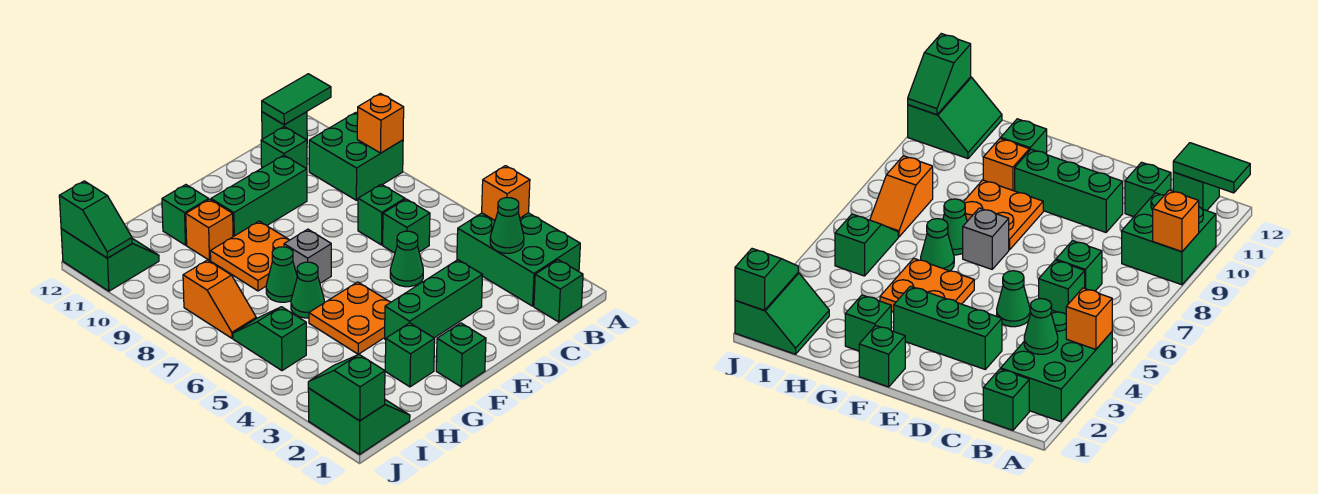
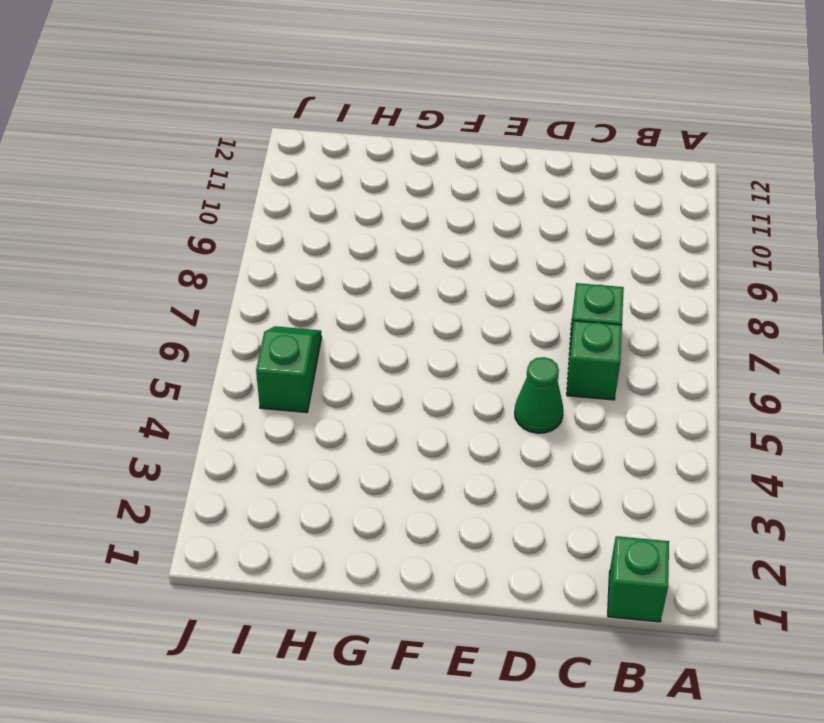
none -> green brick A2:B4 level 1
none -> green brick A9:B10 level 1
none -> green brick B12 level 1

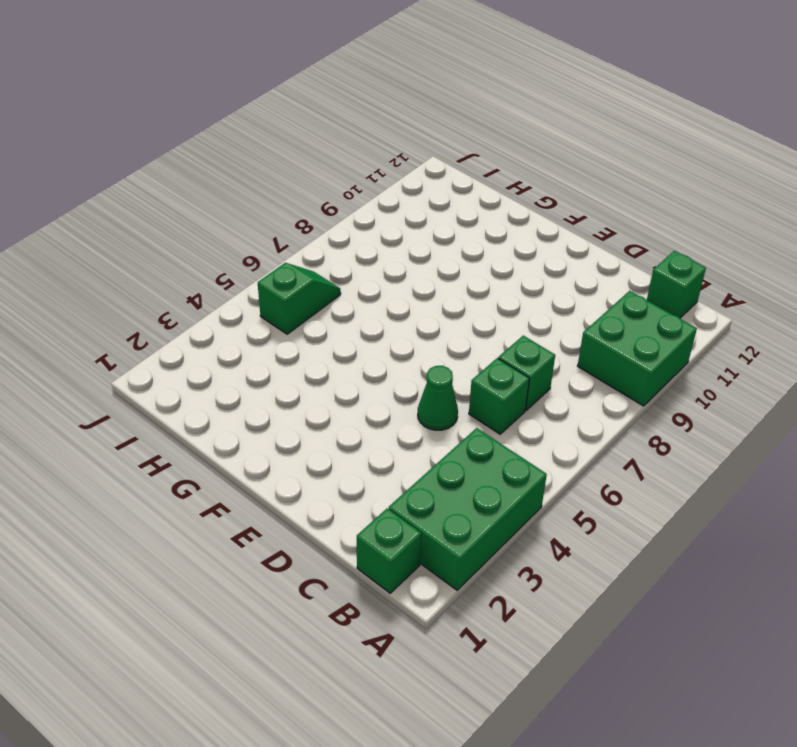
none -> green brick C11 level 1
none -> green brick D3:F3 level 1
none -> green brick D10:F10 level 1

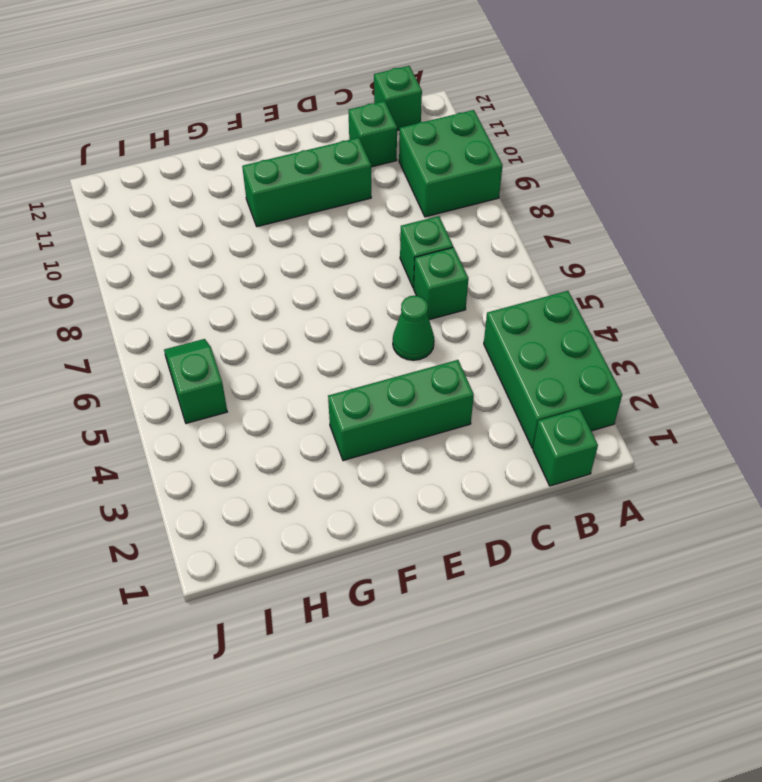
none -> green brick F1 level 1
none -> orange plate F4:G5 level 1
none -> grey brick F7 level 1

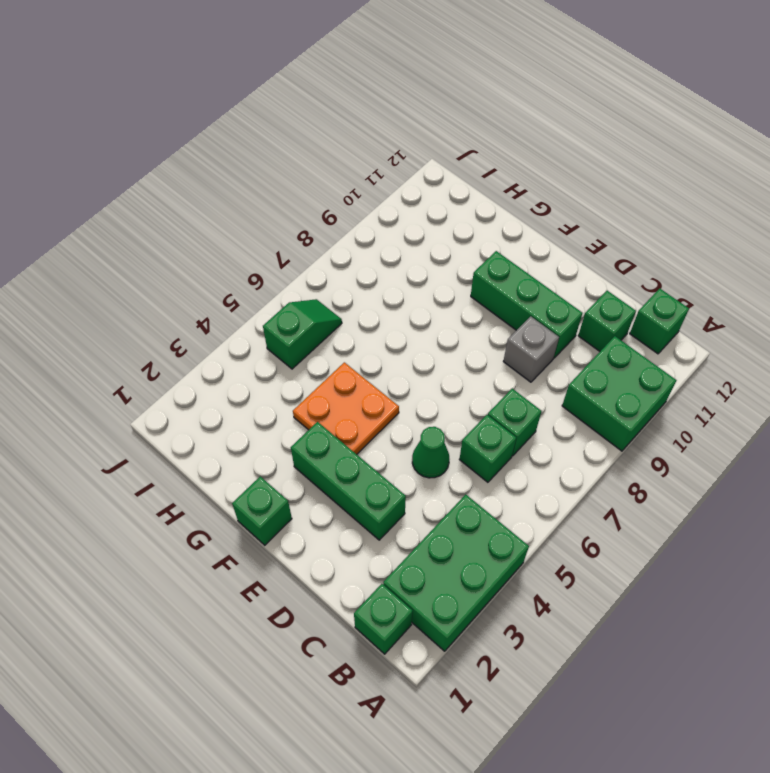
grey brick D9 level 1 -> grey brick F7 level 1
none -> orange plate F8:G9 level 1
none -> green brick G2 level 1
none -> green cone G6 level 1

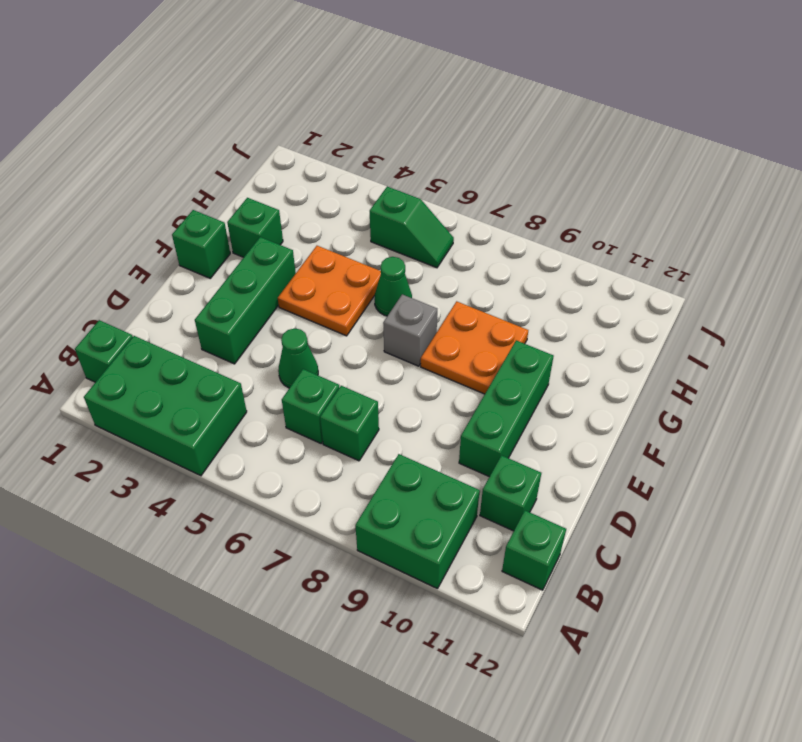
none -> green cone G7 level 1
none -> orange brick G10 level 1
none -> green brick G11 level 1

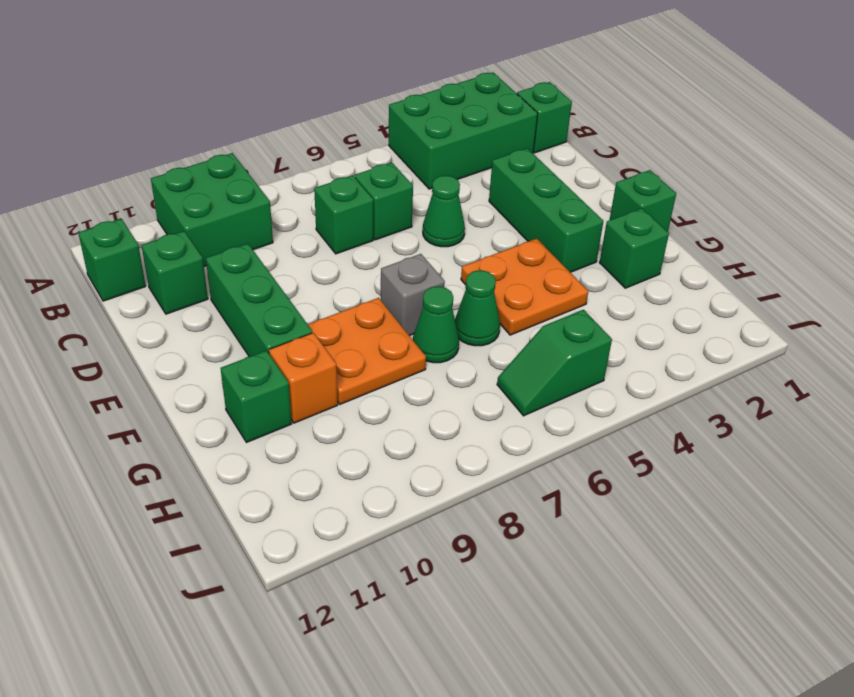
none -> green slope I1:J2 level 1 top J
none -> orange slope I7:I8 level 1 top 8
none -> green slope I11:J12 level 1 top J

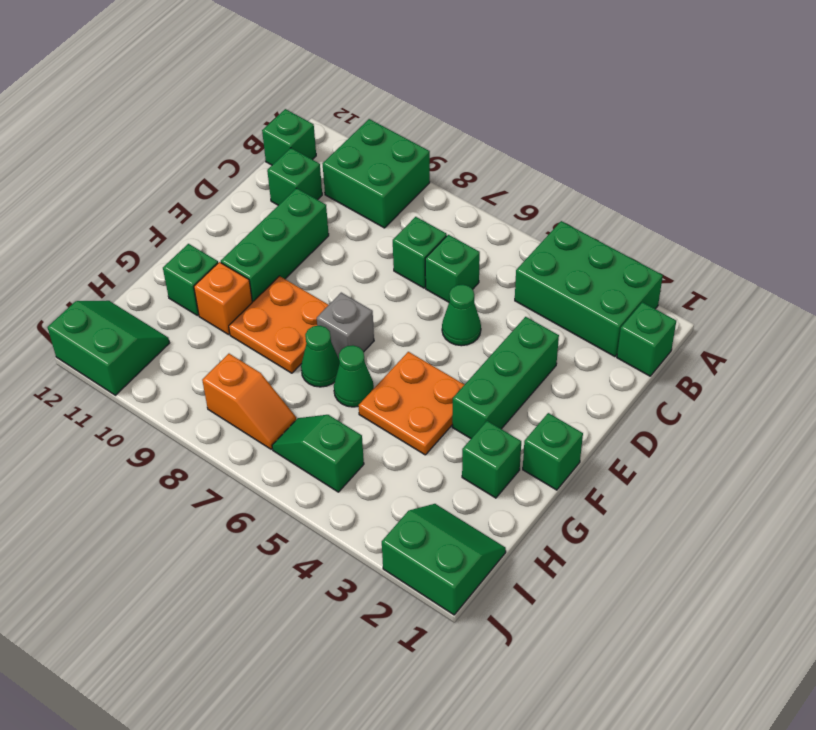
none -> orange brick A4 level 2
none -> orange brick A9 level 2
none -> green tile A12:B12 level 2

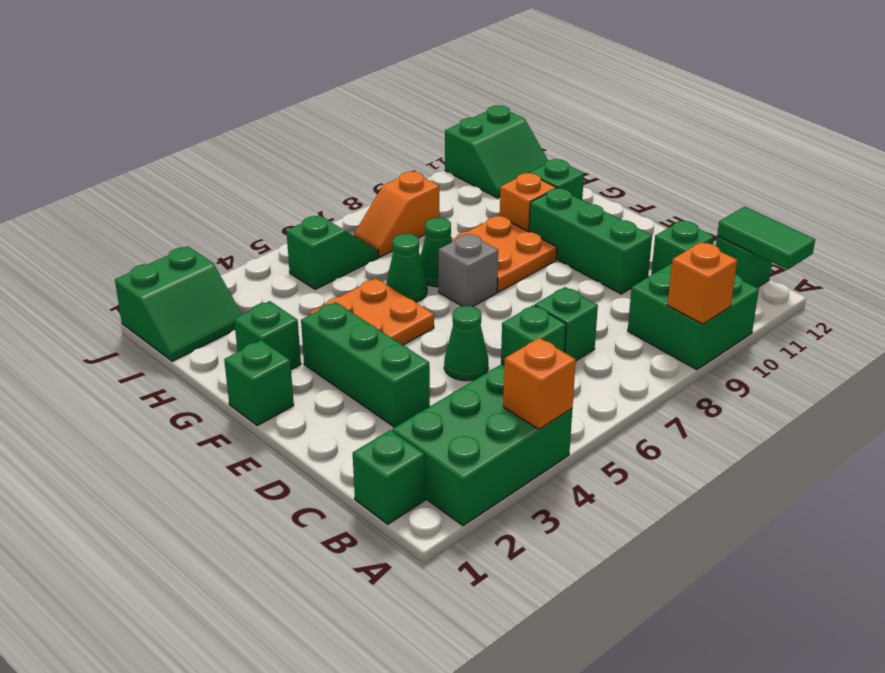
none -> green cone B3 level 2
none -> green slope J1:J2 level 2 top 1
none -> green slope J11:J12 level 2 top 12

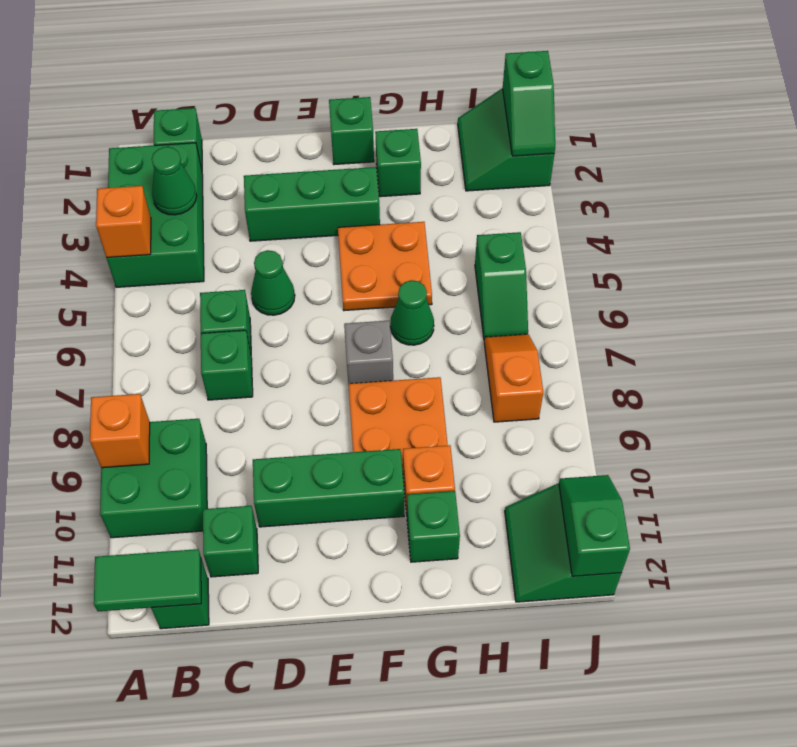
none -> green cone G7 level 1

